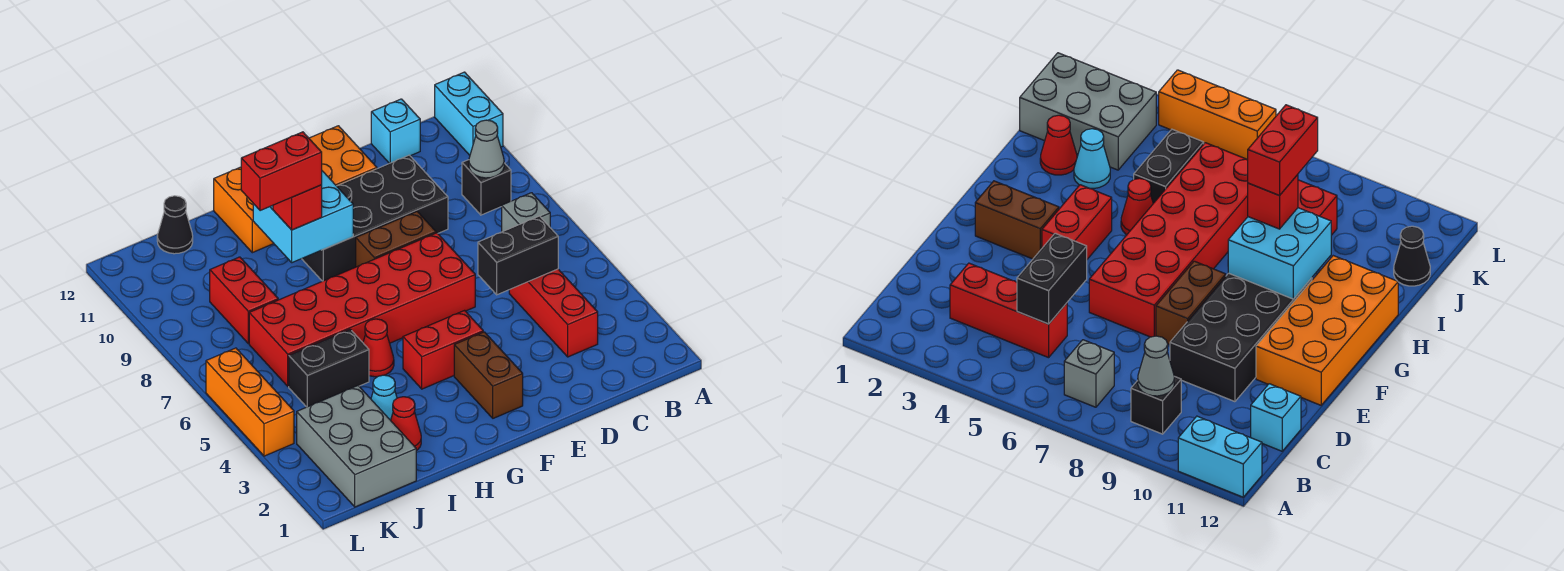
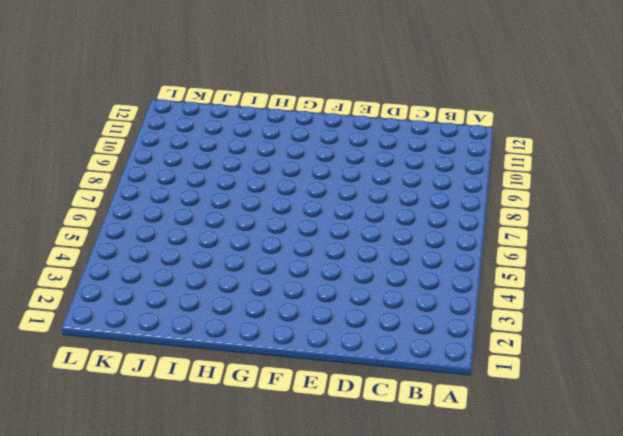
none -> cyan brick A11:A12 level 1
none -> grey brick B7 level 1
none -> black brick B9 level 1

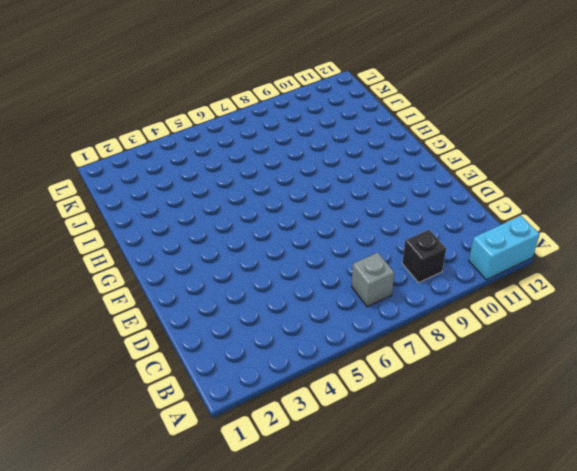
none -> red brick C3:C5 level 1
none -> cyan brick C12 level 1
none -> black brick D9:G10 level 1

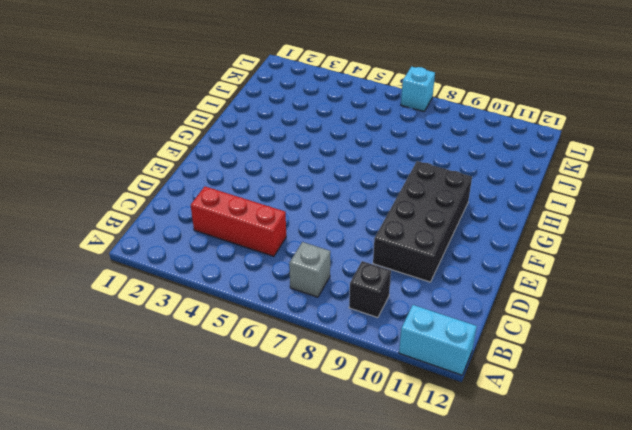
cyan brick L7 level 1 -> cyan brick C12 level 1
none -> red brick E6:J7 level 1
none -> brown brick E8:F8 level 1
none -> orange brick E11:H12 level 1

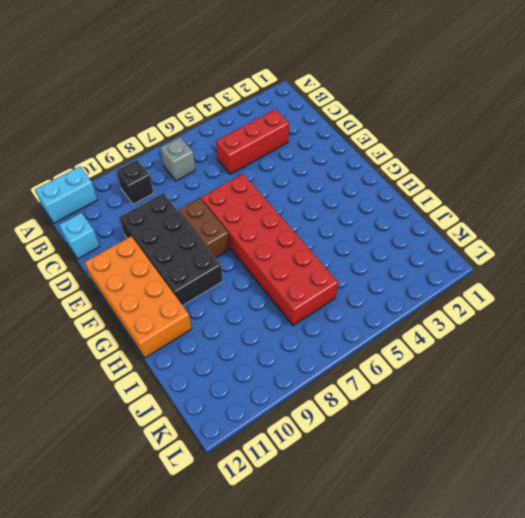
none -> brown brick F2:F3 level 1
none -> red brick F4:G4 level 1
none -> red cone H5 level 1

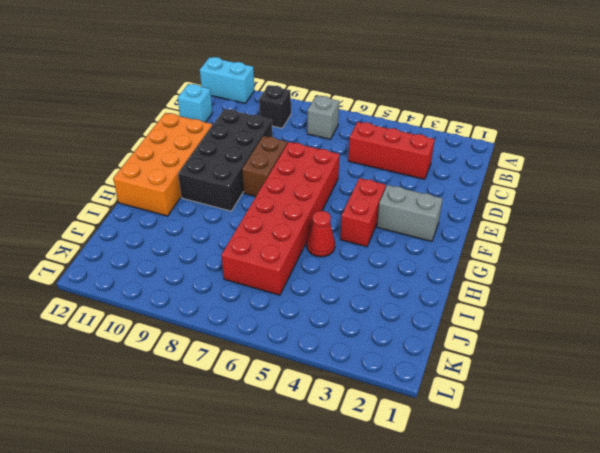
grey brick F2:F3 level 1 -> brown brick F2:F3 level 1
none -> red cone I2 level 1
none -> cyan cone I3 level 1
none -> black brick I5:J5 level 1

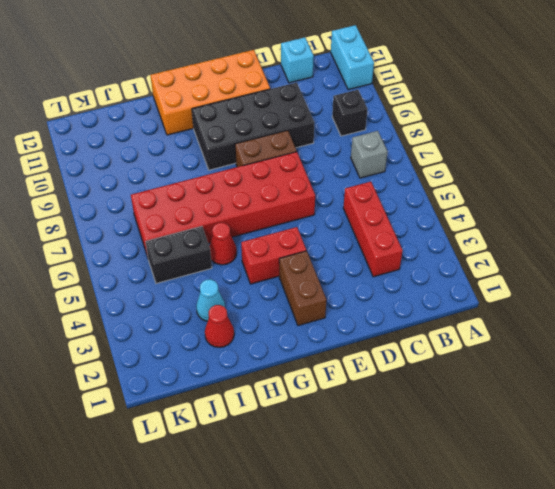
none -> grey brick J1:K3 level 1
none -> red brick J8:J9 level 1
none -> black cone J12 level 1

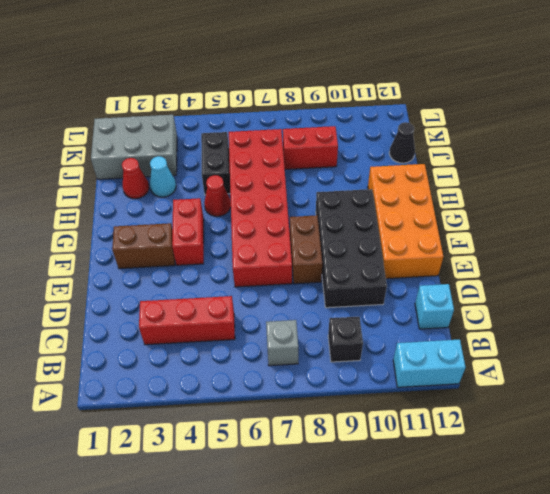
none -> orange brick L4:L6 level 1
none -> grey cone B9 level 2
none -> black brick C5:D5 level 2

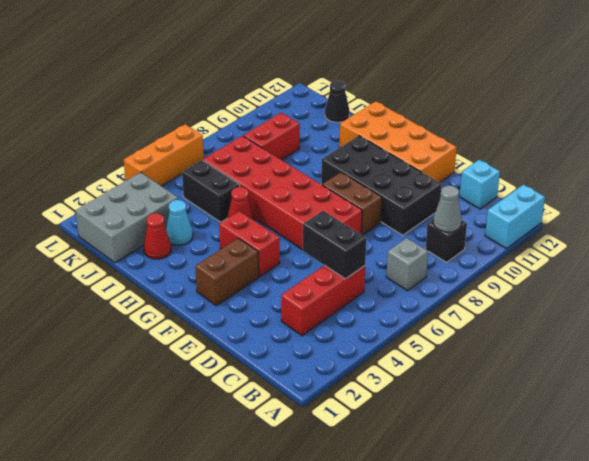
none -> cyan brick G9:H10 level 2
none -> red brick H9 level 3
none -> red brick H9:I9 level 4

